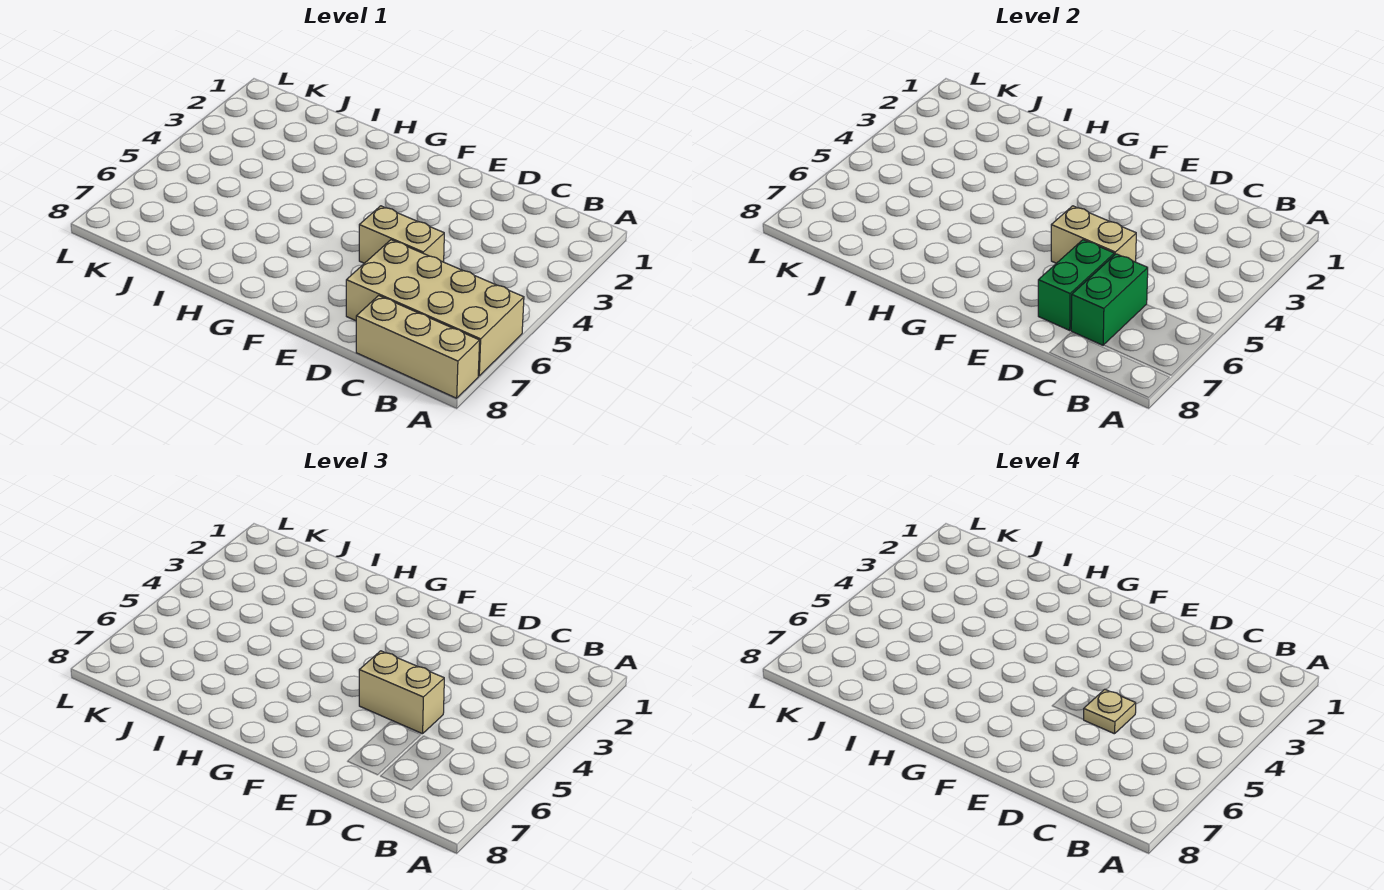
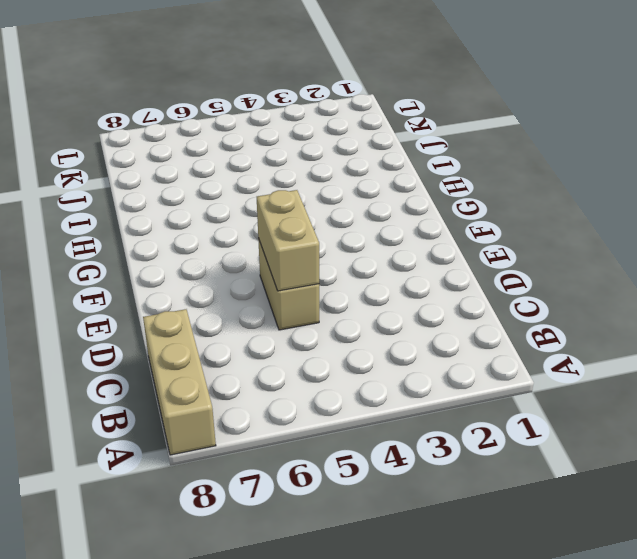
none -> tan brick A6:D7 level 1
none -> green brick C6:C7 level 2

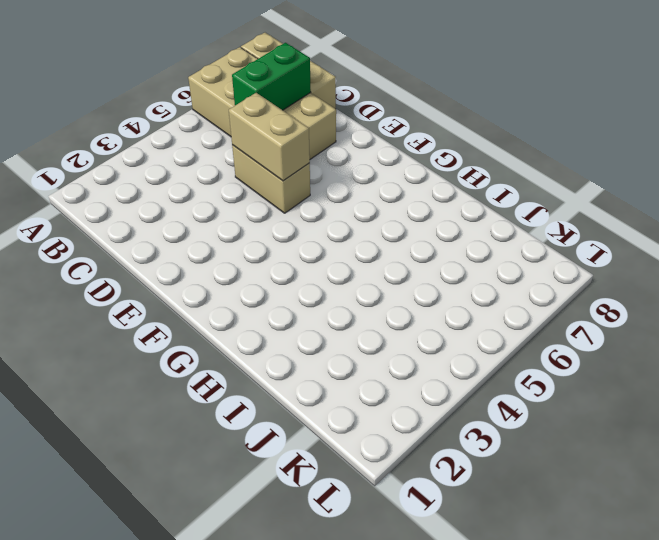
none -> green brick D6:D7 level 2
none -> tan brick D5:E5 level 3

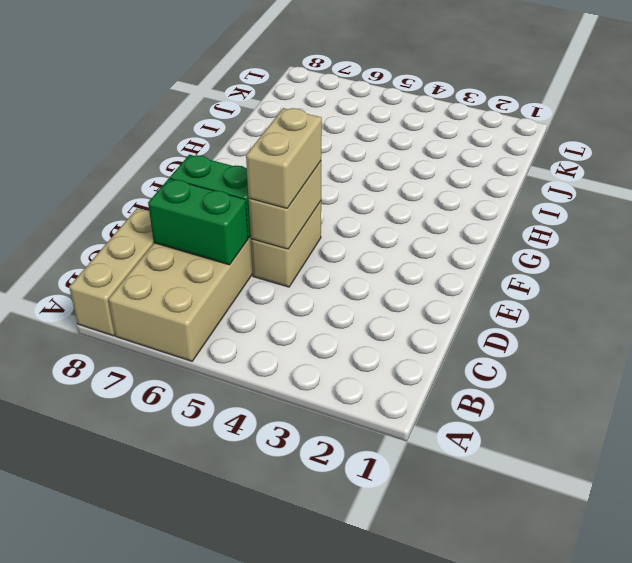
none -> tan plate D5 level 4

